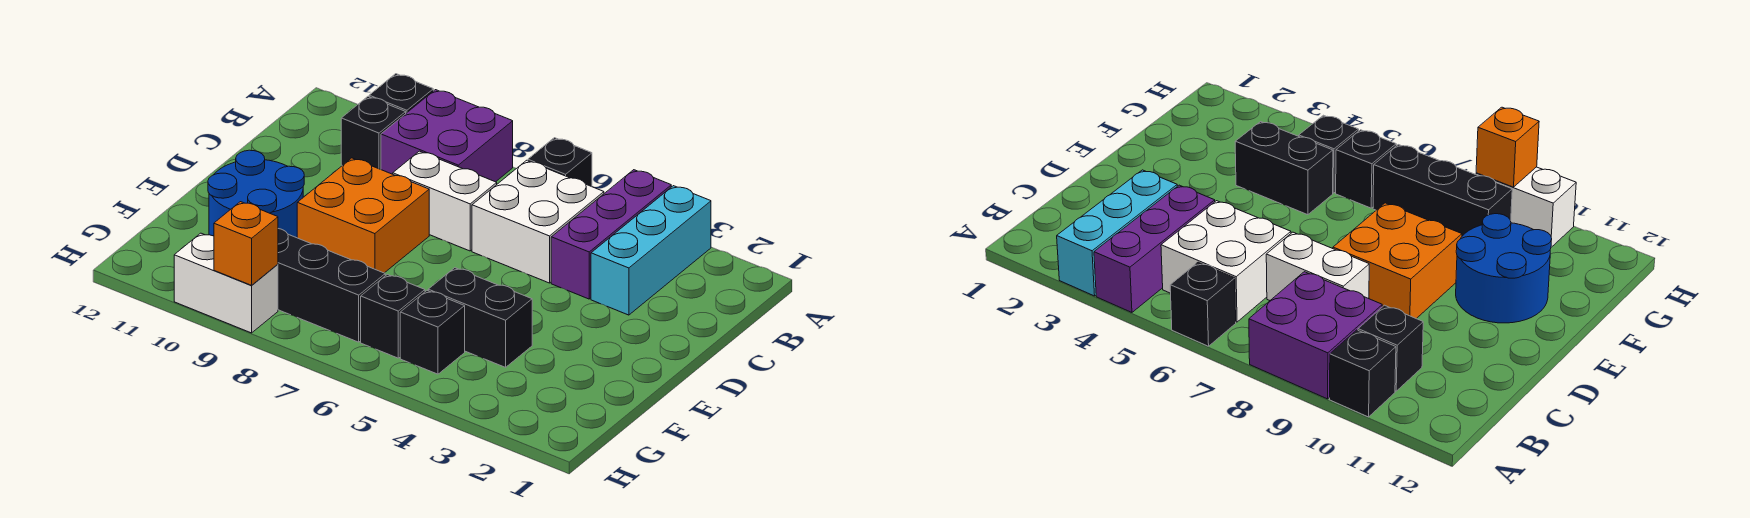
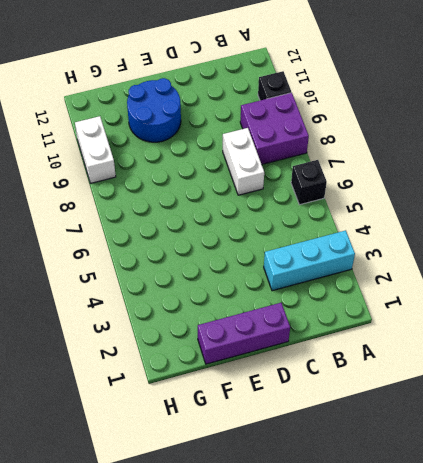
purple brick D1:F1 level 1 -> purple brick A4:C4 level 1
none -> white brick B5:C6 level 1
none -> black brick B10 level 1
none -> orange brick D8:E9 level 1

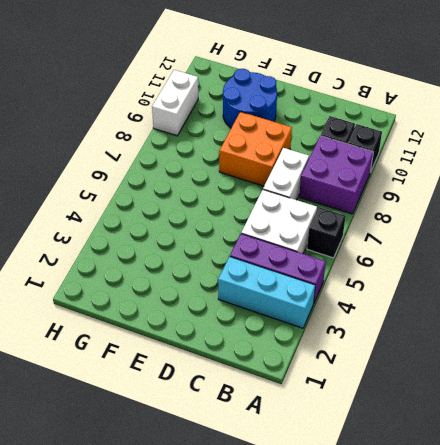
none -> black brick F4:F5 level 1
none -> black brick G5 level 1
none -> black brick G6 level 1

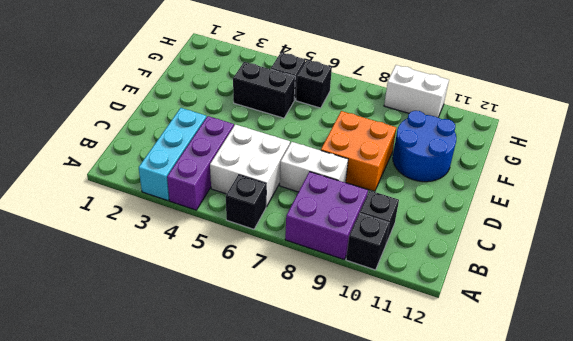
none -> black brick G7:G9 level 1
none -> orange brick H9 level 2

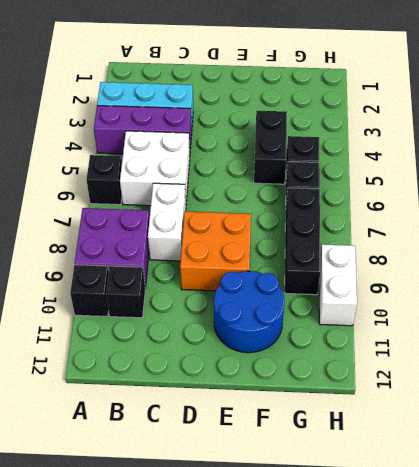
none -> orange brick H9 level 2

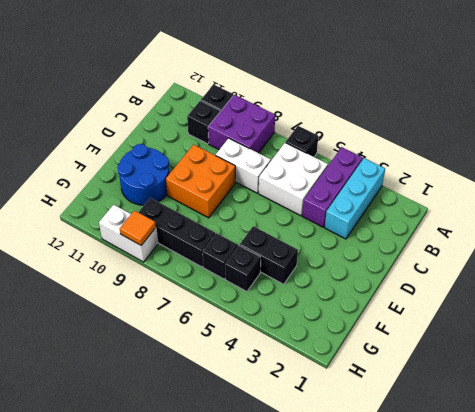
orange tile H9 level 2 -> orange brick H9 level 2

